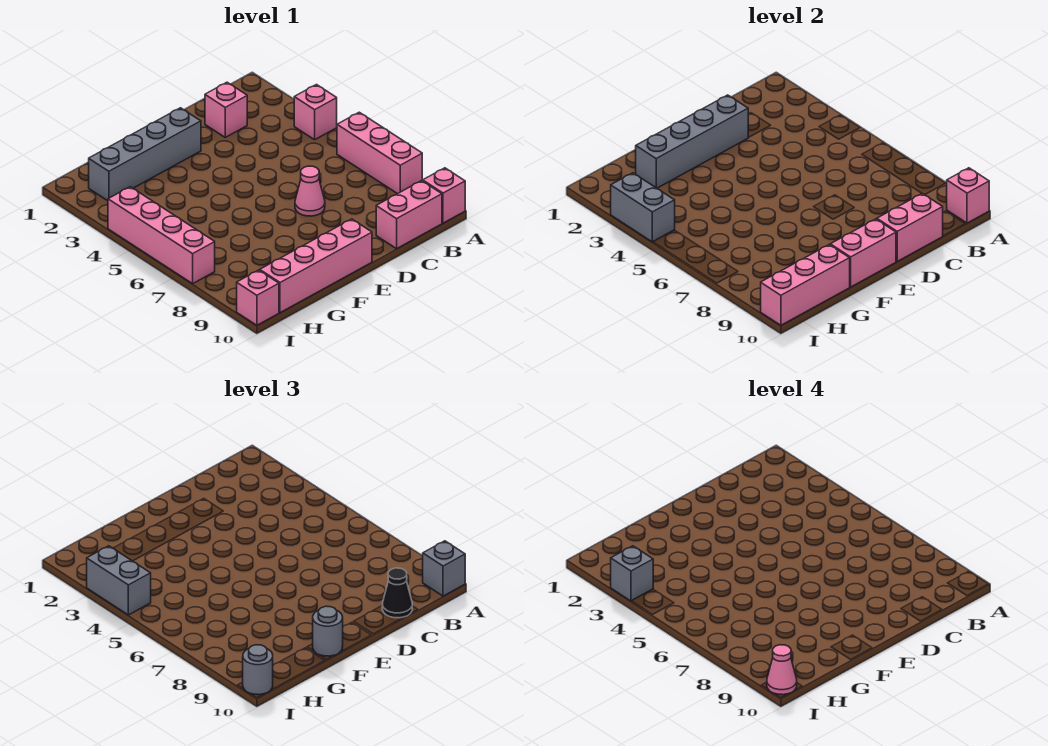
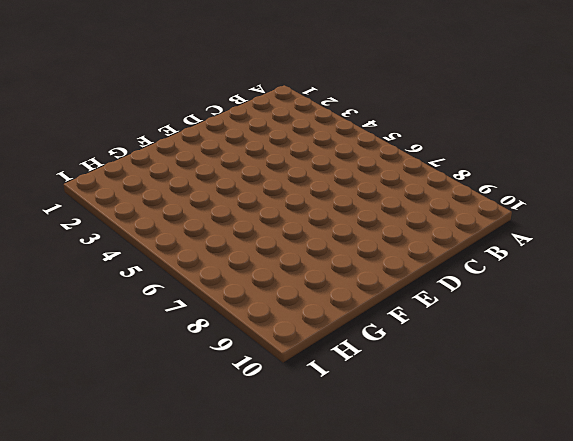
none -> pink brick A4 level 1
none -> pink brick A6:A8 level 1
none -> pink brick A10 level 1

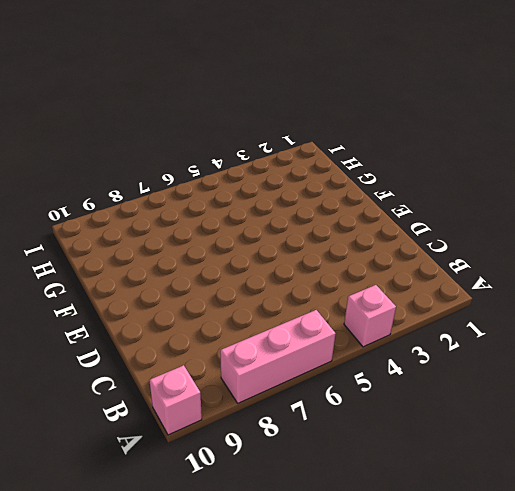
none -> pink brick B10:C10 level 1
none -> pink brick C2 level 1
none -> pink cone D7 level 1

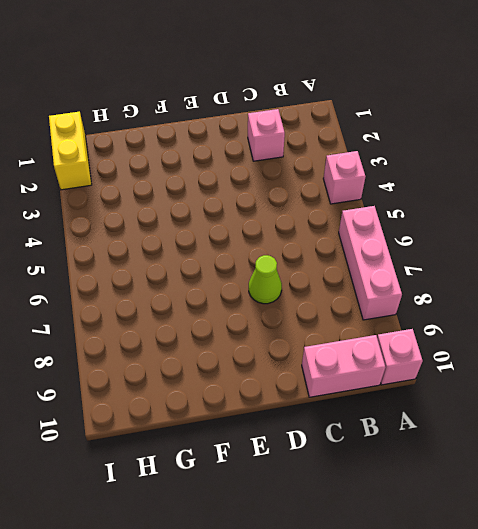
lime cone D7 level 1 -> pink cone D7 level 1
yellow brick I1:I2 level 1 -> none
none -> grey brick E2:H2 level 1
none -> pink brick E10:H10 level 1
none -> pink brick I4:I7 level 1

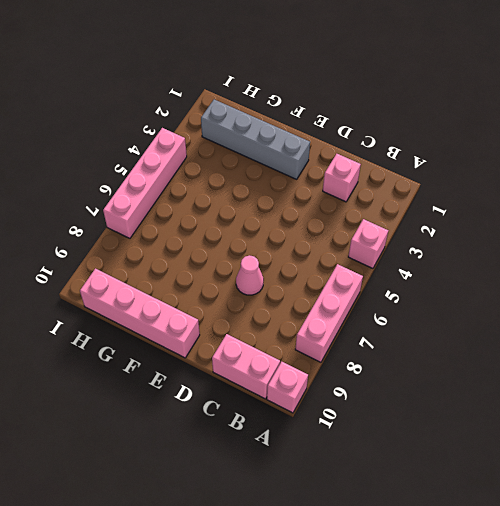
none -> pink brick I10 level 1
none -> pink brick A10 level 2
none -> pink brick C10:D10 level 2

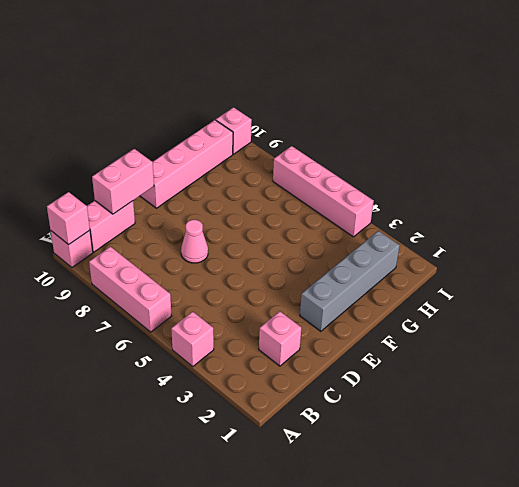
none -> grey brick D2:G2 level 2
none -> pink brick E10:F10 level 2
none -> pink brick G10:I10 level 2

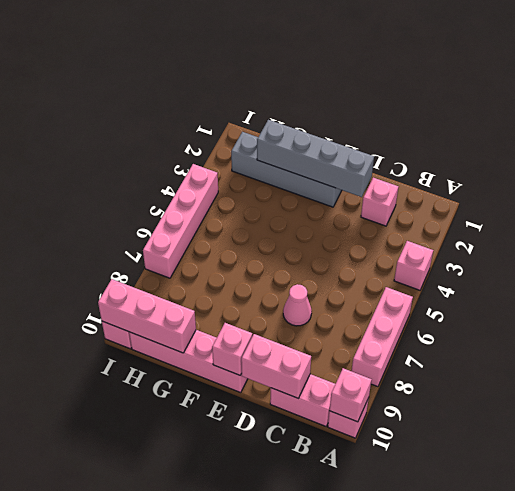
pink brick E10 level 2 -> pink brick E10:F10 level 2
none -> grey brick I3:I4 level 2
none -> grey brick A10 level 3
none -> black cone C10 level 3

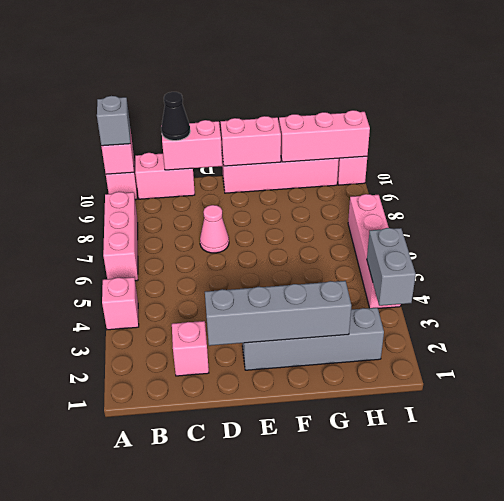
none -> grey round brick F10 level 3
none -> grey brick I3:I4 level 3
none -> grey round brick I10 level 3

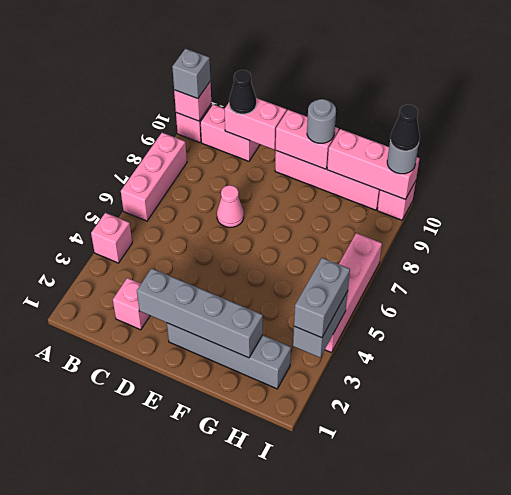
black cone I10 level 4 -> pink cone I10 level 4
none -> grey brick I3 level 4

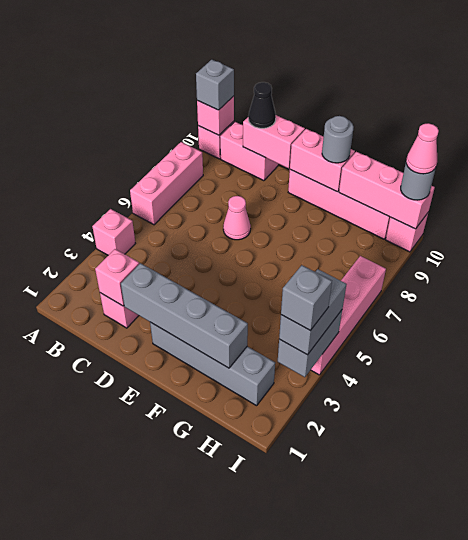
pink brick C2 level 2 -> none

